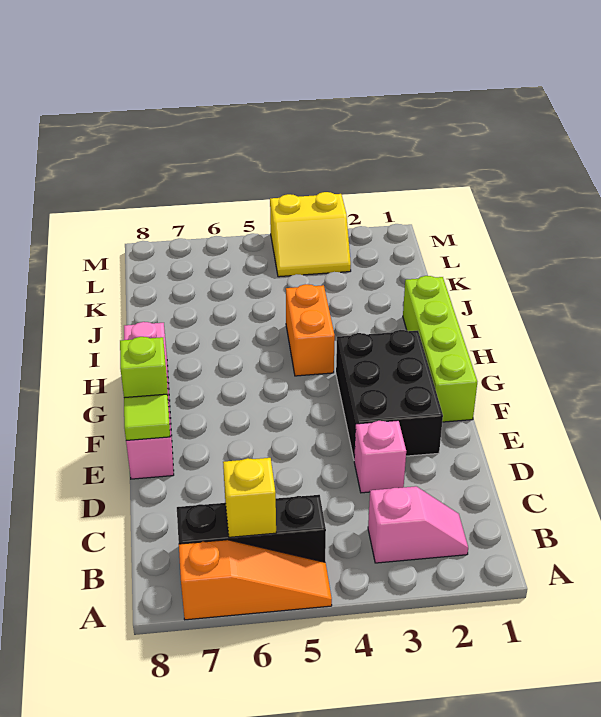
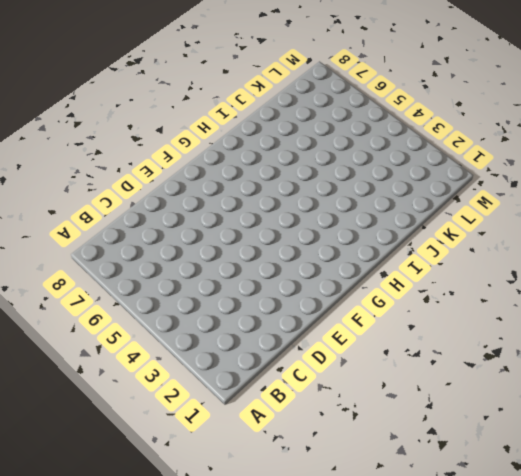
none -> orange slope A5:A7 level 1 top 7
none -> pink slope B2:B3 level 1 top 3
none -> black brick B5:B7 level 1

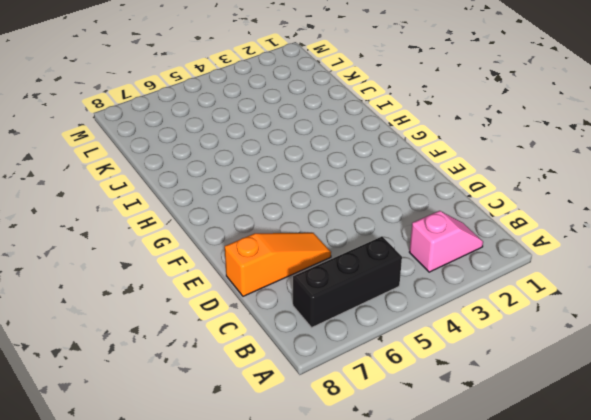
orange slope D6:D8 level 1 top 8 -> orange slope A5:A7 level 1 top 7
none -> pink brick D3 level 1
none -> black brick E2:G3 level 1
none -> pink brick E8:H8 level 1

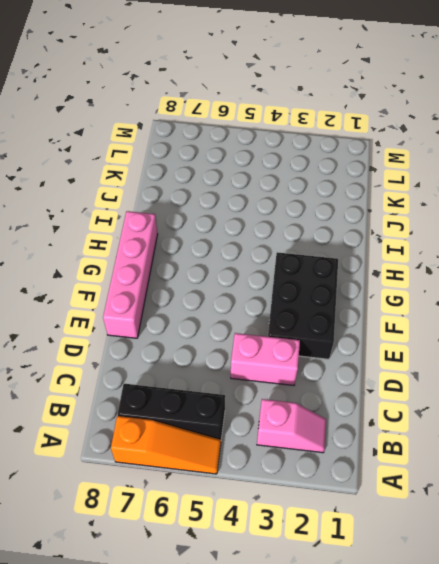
pink brick D3:D4 level 1 -> pink brick D3 level 1
none -> lime brick F1:I1 level 1
none -> orange brick H4:I4 level 1
none -> yellow slope L3:M4 level 1 top M

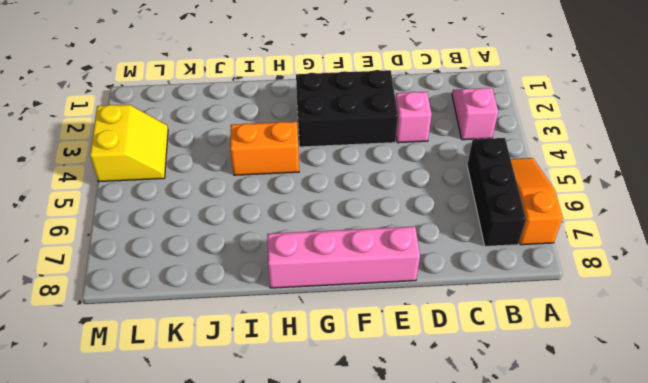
none -> lime brick F1:I1 level 1
none -> yellow brick B6 level 2
none -> lime tile E8 level 2

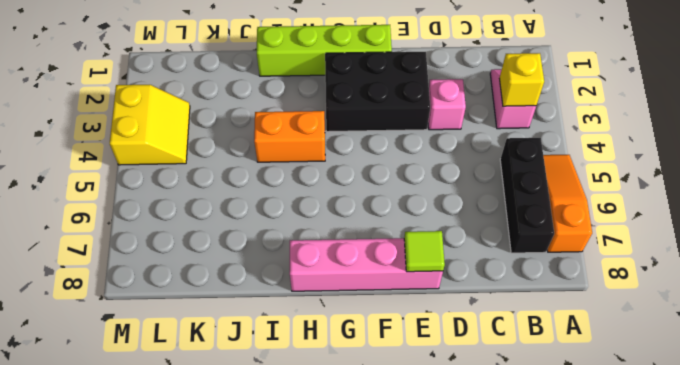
yellow brick B3 level 2 -> yellow brick B6 level 2
none -> lime brick F8 level 2

